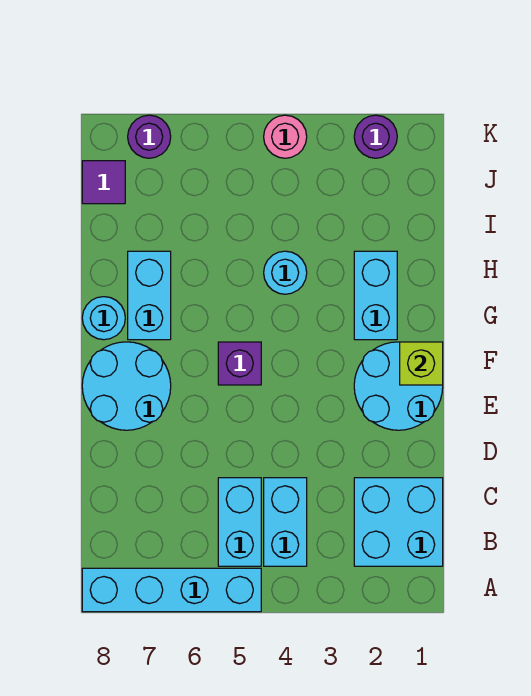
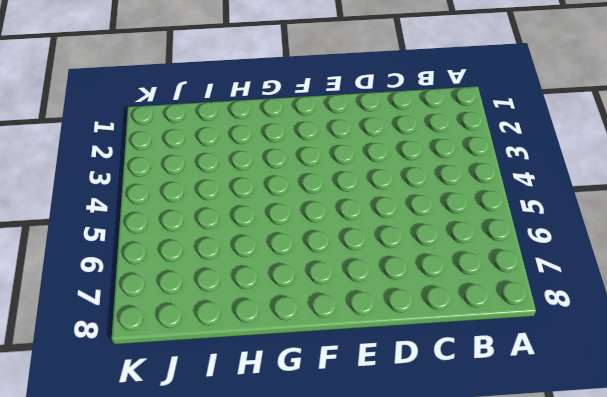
none -> cyan brick A5:A8 level 1
none -> cyan brick B1:C2 level 1
none -> cyan brick B4:C4 level 1

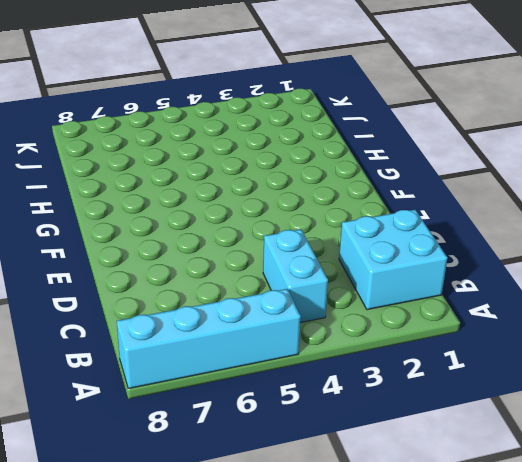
none -> cyan brick B5:C5 level 1
none -> cyan round brick E1:F2 level 1
none -> cyan round brick E7:F8 level 1

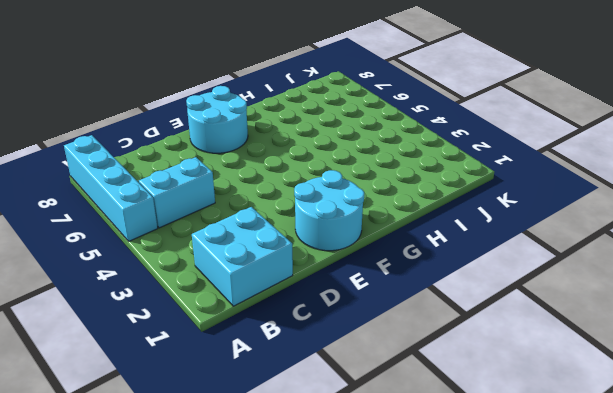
none -> cyan brick B4:C4 level 1
none -> purple brick F5 level 1
none -> cyan brick G2:H2 level 1

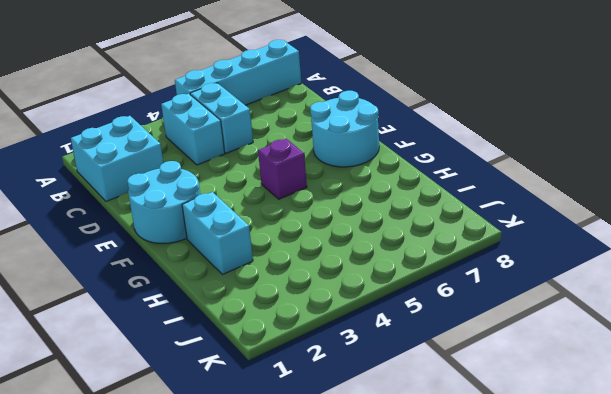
none -> cyan brick G7:H7 level 1
none -> cyan round brick G8 level 1
none -> cyan round brick H4 level 1

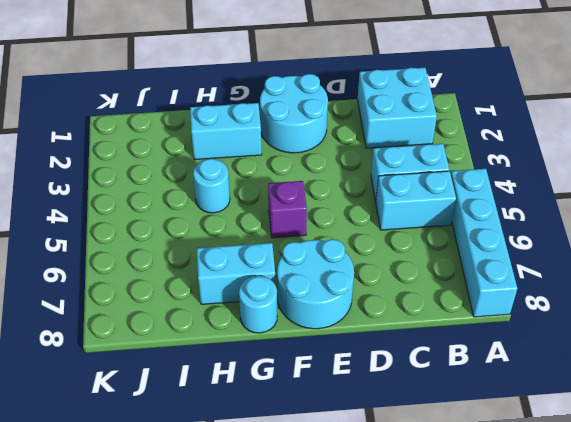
none -> purple tile J8 level 1
none -> purple round brick K2 level 1
none -> pink round brick K4 level 1

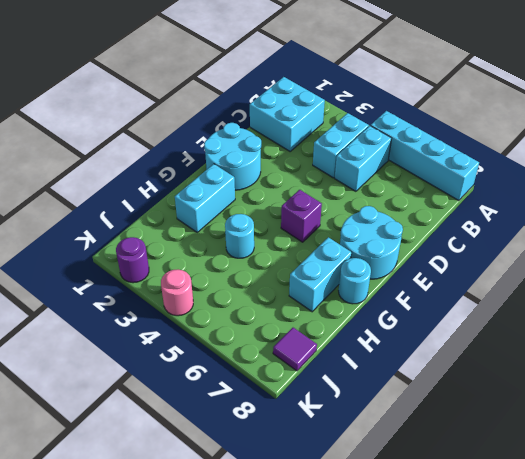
none -> purple round brick K7 level 1
none -> lime brick F1 level 2

